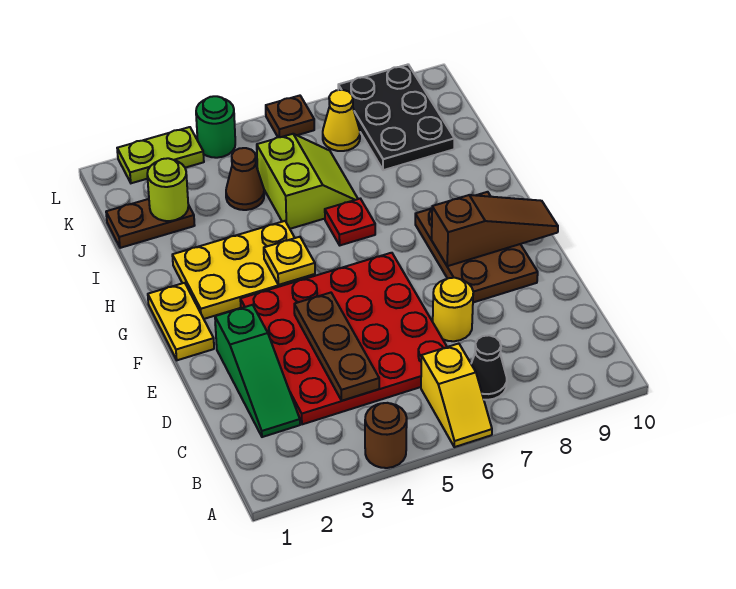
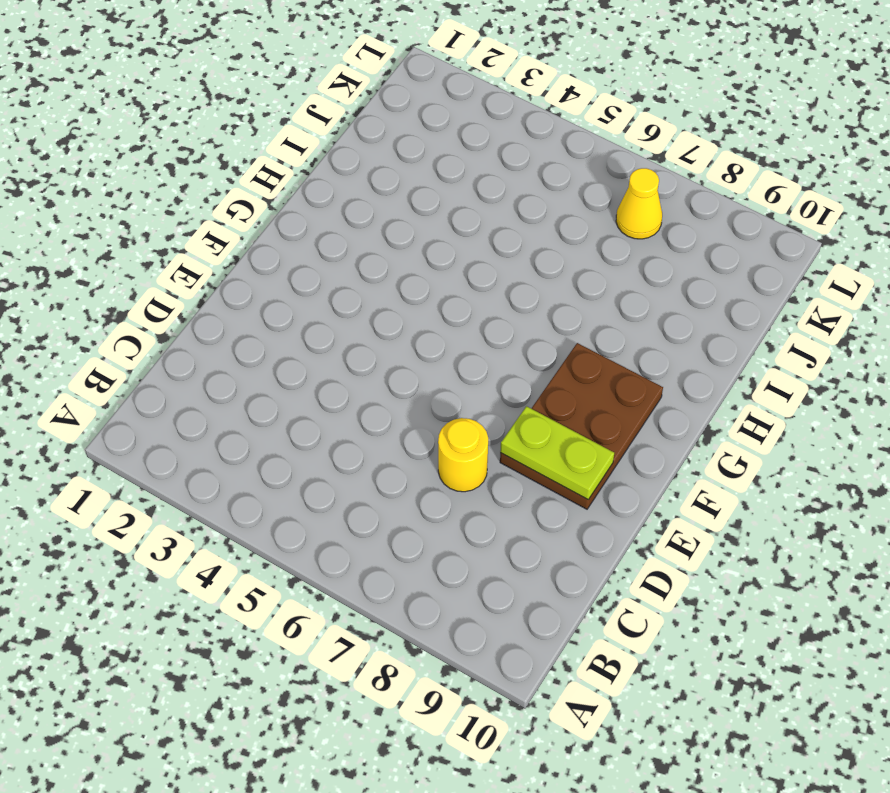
lime plate E8:E9 level 2 -> lime plate L2:L3 level 1
none -> brown round brick A4 level 1
none -> yellow slope A6:B6 level 1 top B
none -> black cone B7 level 1

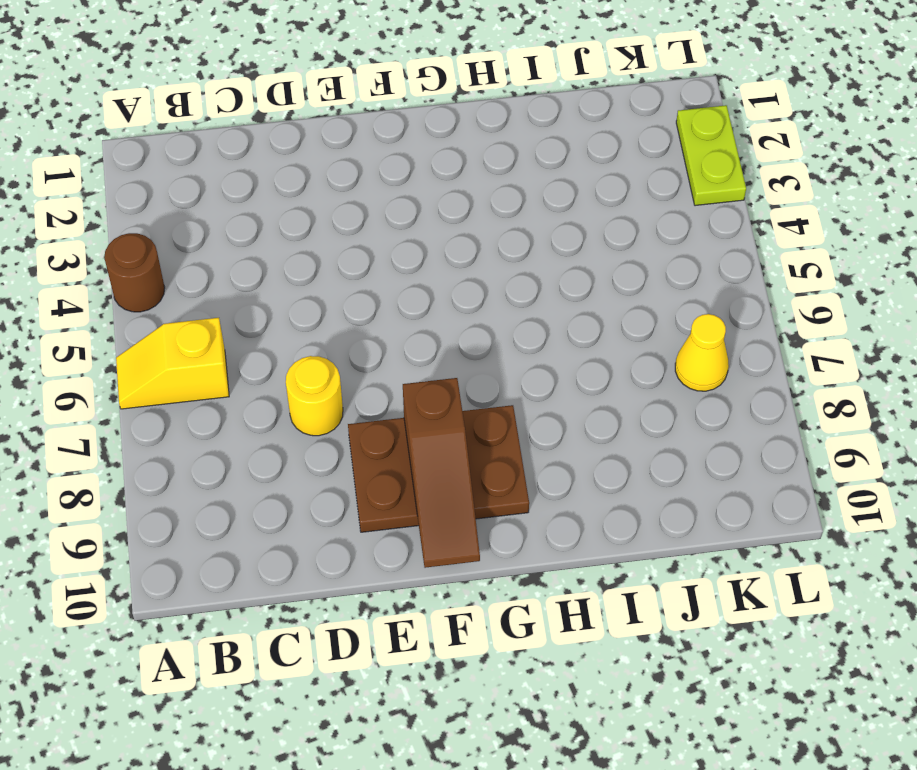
none -> black cone B7 level 1
none -> green slope C2:E2 level 1 top E
none -> red plate C3:F6 level 1

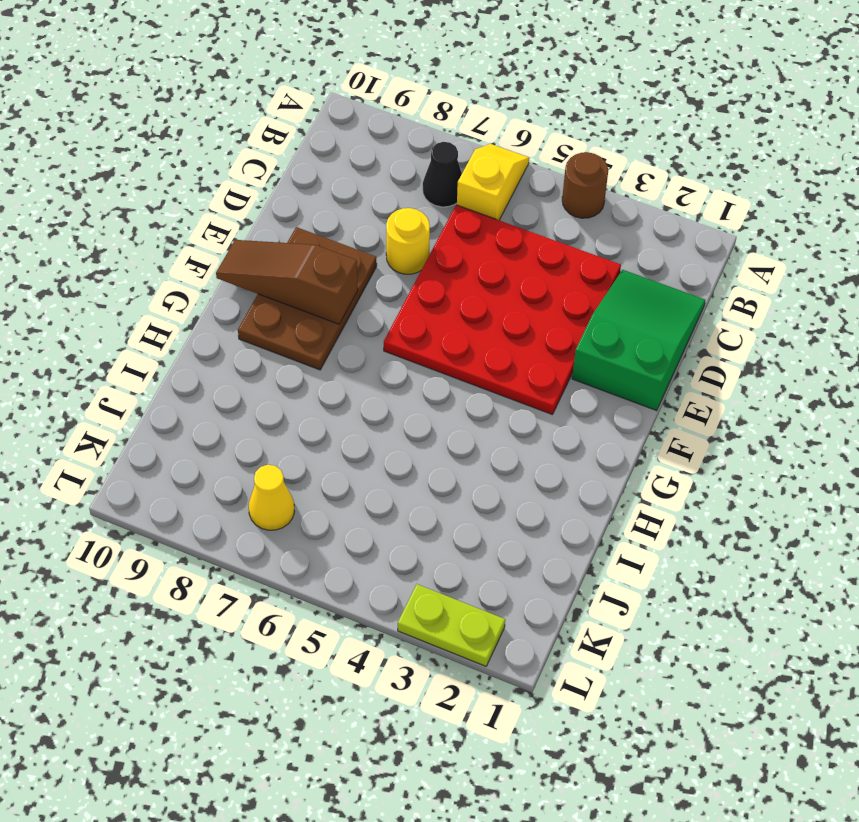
green slope C1:E2 level 1 top E -> green slope C2:E2 level 1 top E
none -> yellow plate F1:G1 level 1
none -> yellow plate G2:H4 level 1
none -> red plate H6 level 1

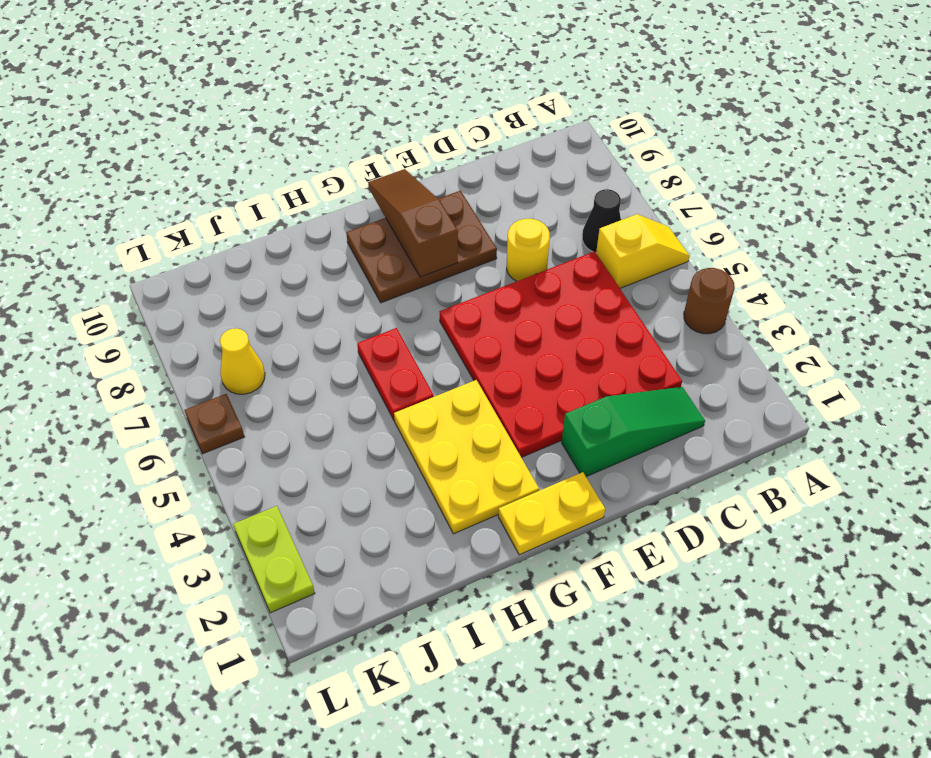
red plate H5:H6 level 1 -> red plate H6 level 1
none -> lime slope I5:J6 level 1 top 5
none -> brown plate J1:J2 level 1
none -> brown cone J4 level 1

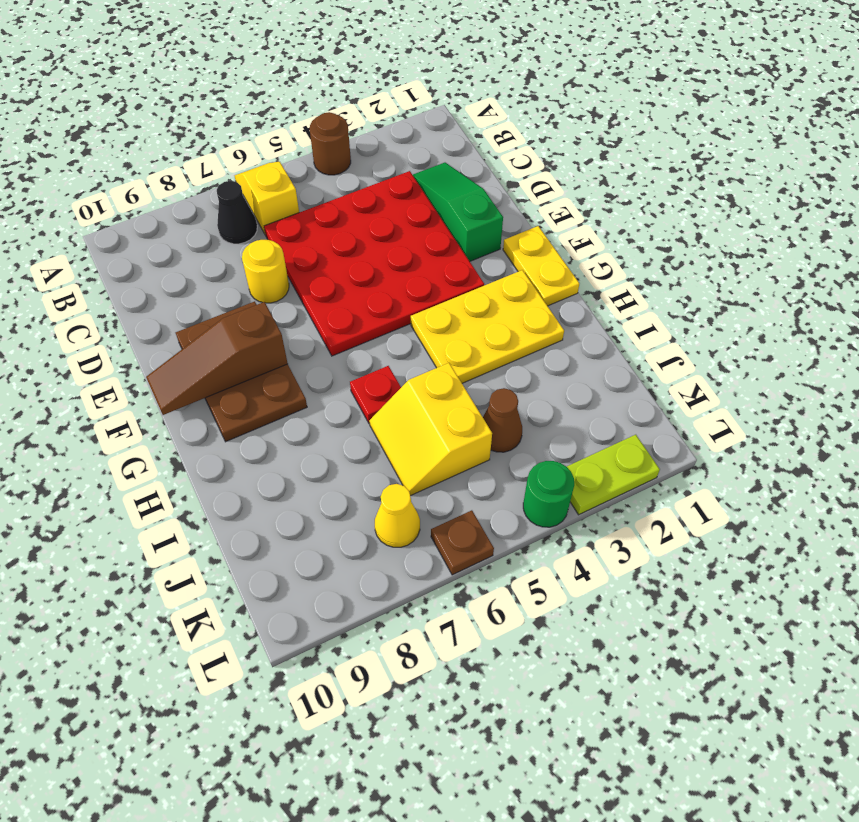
yellow slope I5:J6 level 1 top 5 -> lime slope I5:J6 level 1 top 5
none -> brown plate J1:J2 level 1
none -> black plate J8:L9 level 1
none -> brown plate C4:E4 level 2

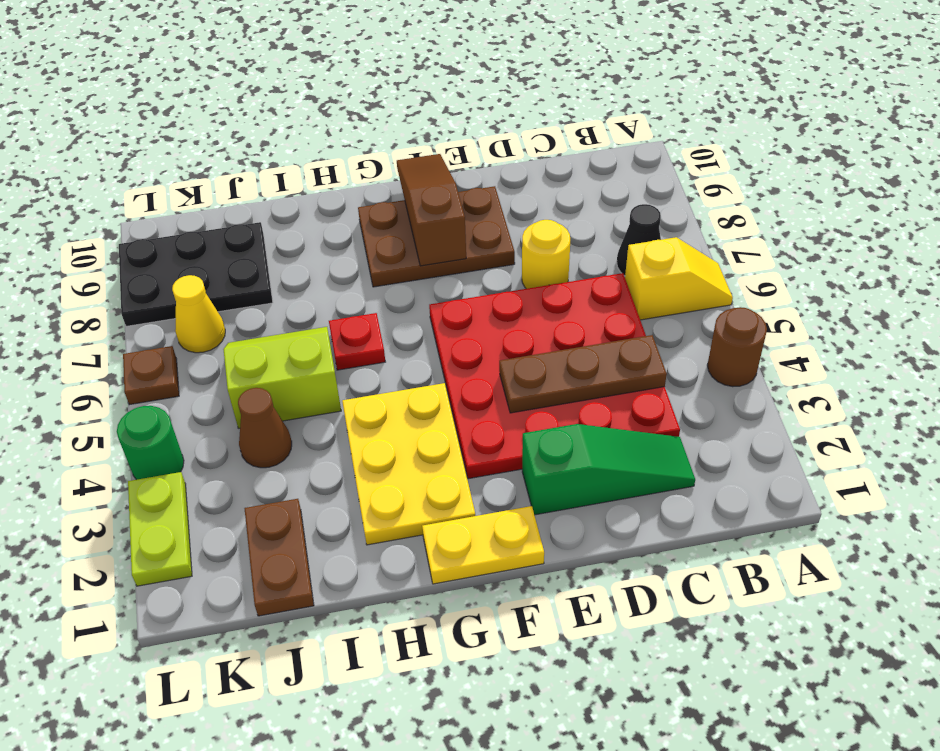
none -> yellow plate G4 level 2
none -> lime round brick J2 level 2

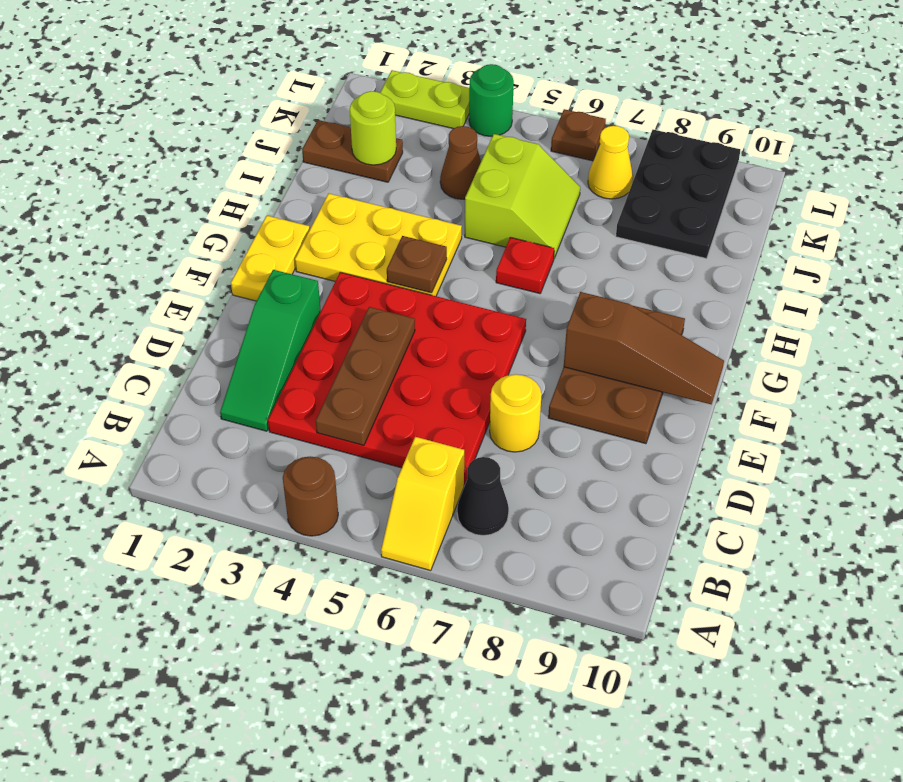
brown plate G4 level 2 -> yellow plate G4 level 2

